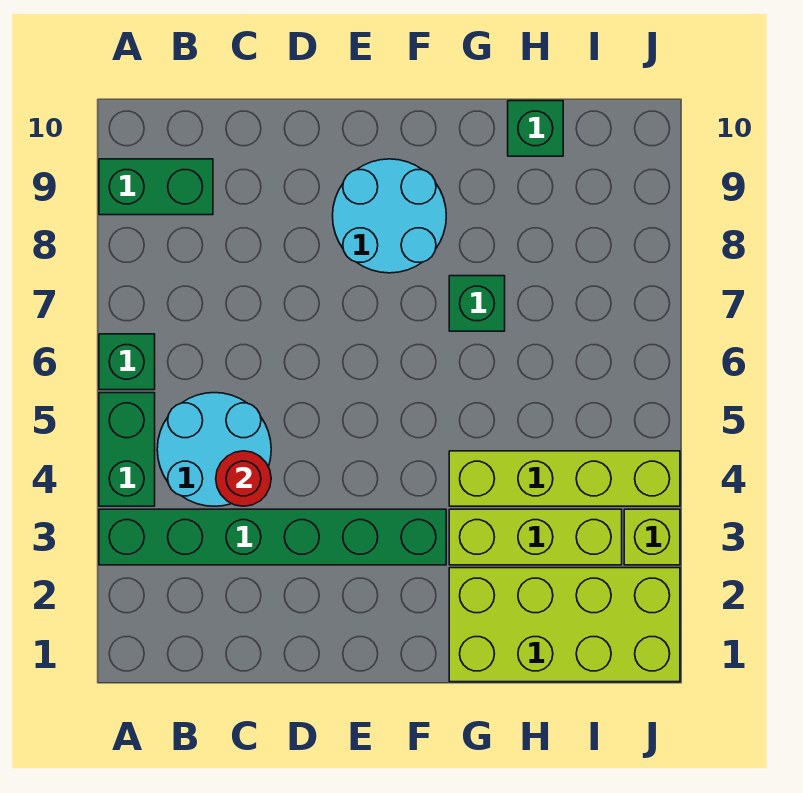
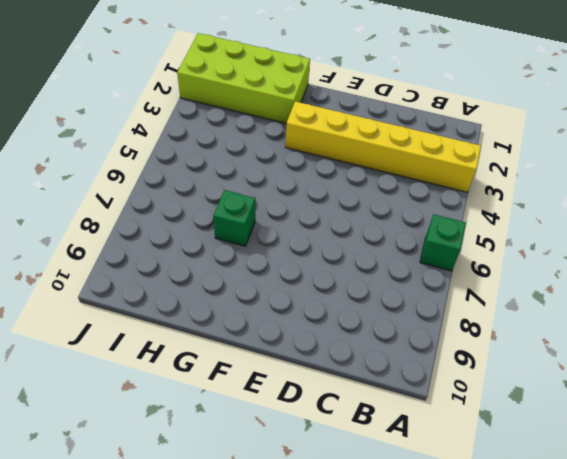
yellow brick A3:F3 level 1 -> green brick A3:F3 level 1
none -> green brick A4:A5 level 1
none -> green brick A9:B9 level 1
none -> cyan round brick B4:C5 level 1

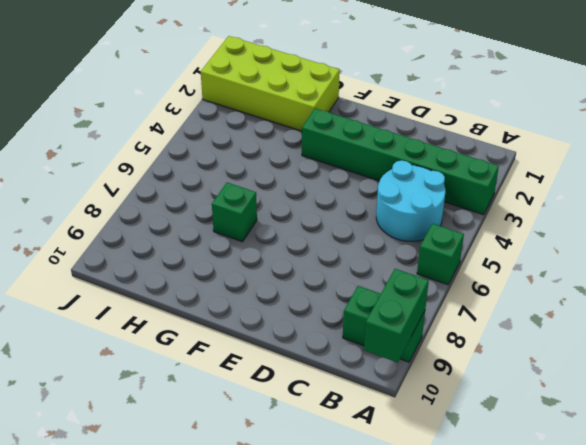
green brick A9:A10 level 2 -> green brick A4:A5 level 1
none -> cyan round brick E8:F9 level 1
none -> lime brick G3:I3 level 1
none -> lime brick G4:J4 level 1

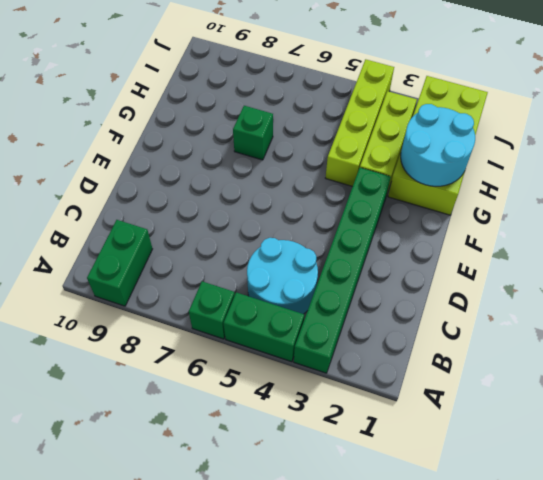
cyan round brick G1:H2 level 2 -> cyan round brick E8:F9 level 1
none -> green brick H10 level 1
none -> lime brick J3 level 1
none -> red round brick C4 level 2

